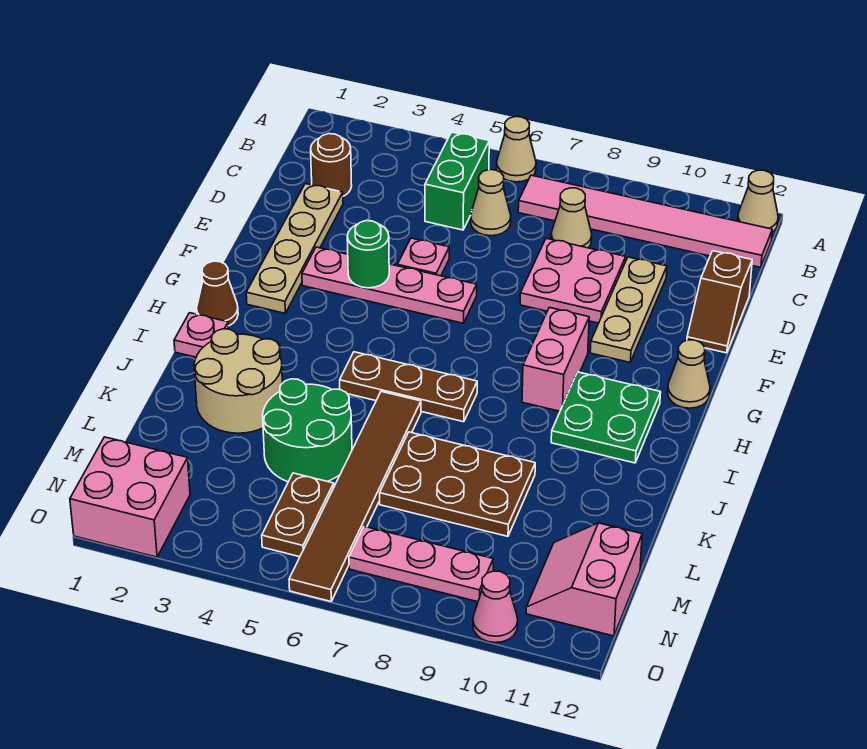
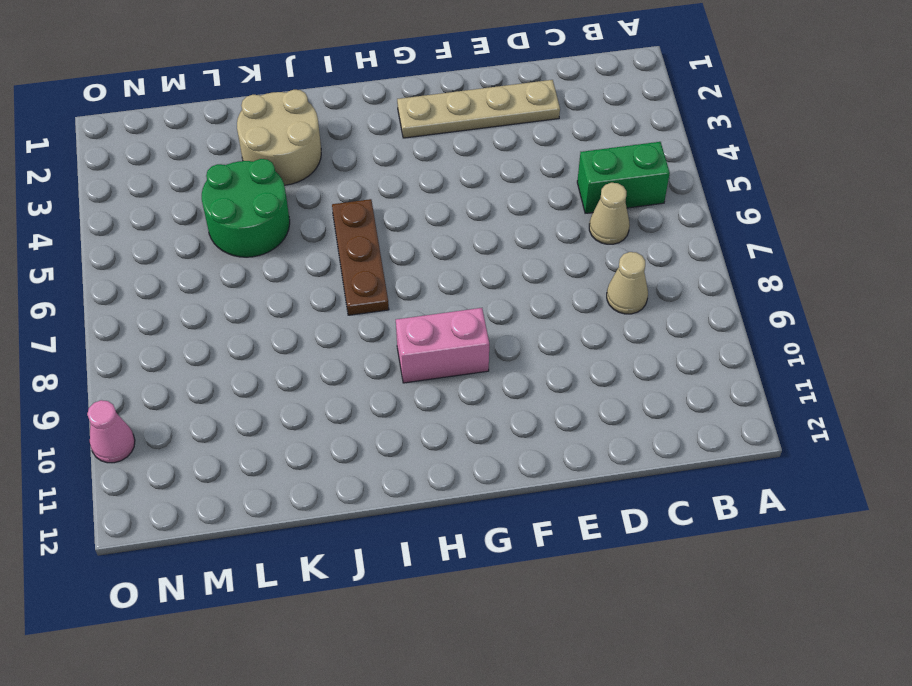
none -> tan cone A6 level 1
none -> tan cone A12 level 1
none -> pink tile B7:B12 level 1

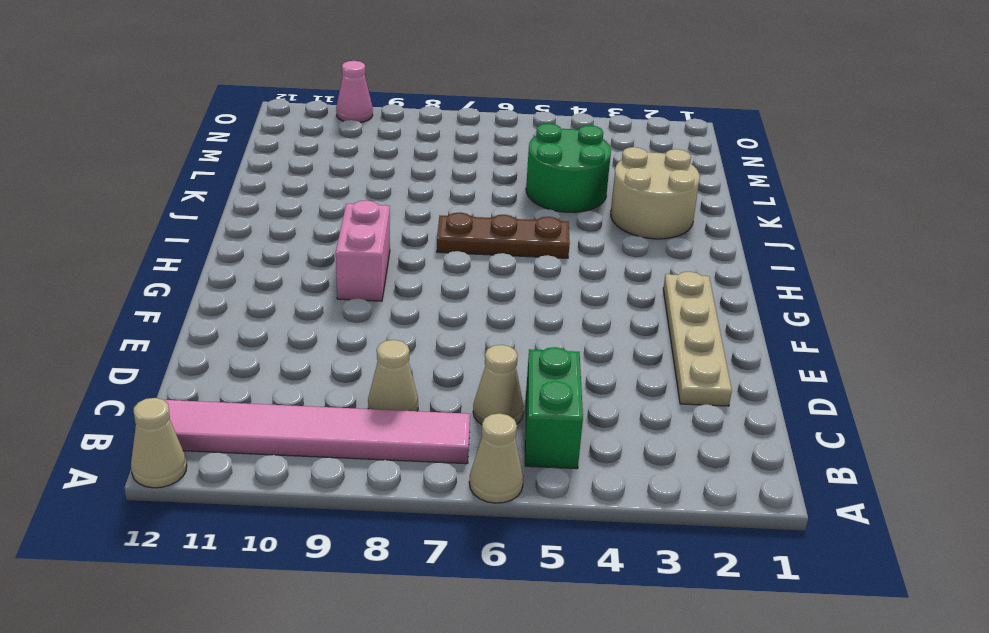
none -> brown round brick C2 level 1
none -> pink plate D8:E9 level 1
none -> tan plate D10:F10 level 1

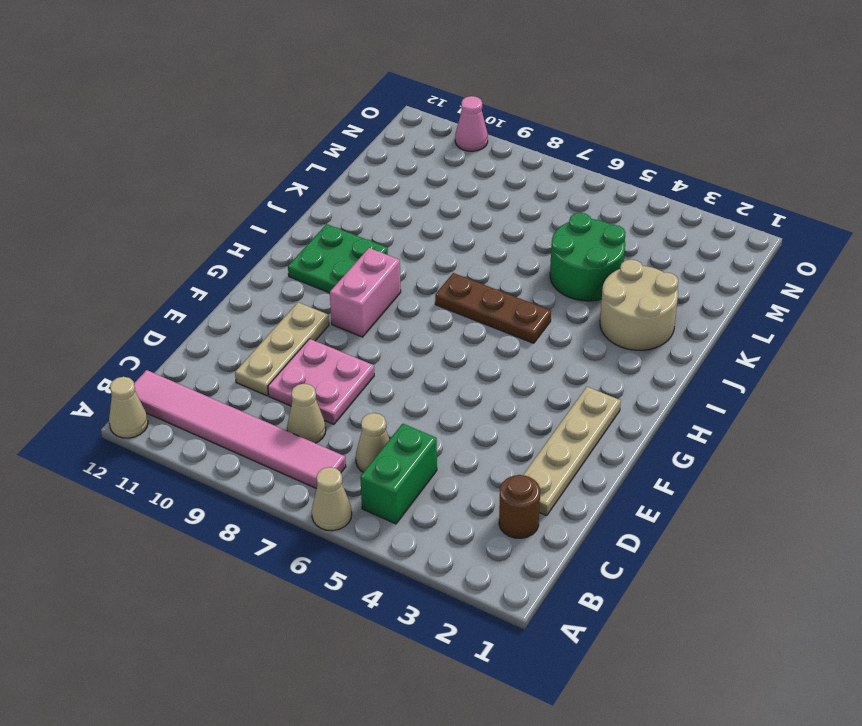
none -> brown slope D12:E12 level 1 top D
none -> pink plate E5 level 1
none -> pink plate F3:F6 level 1

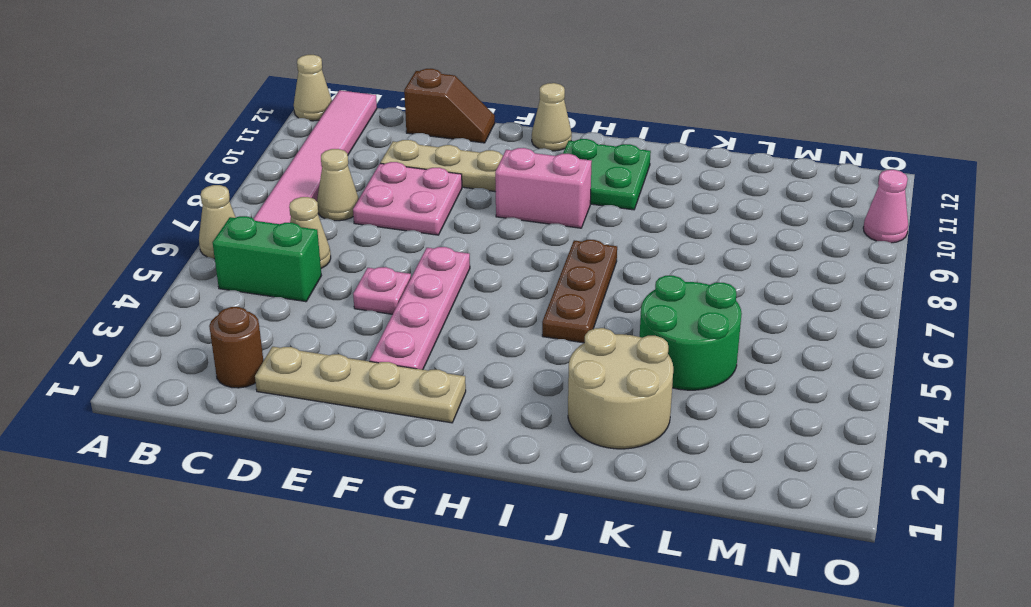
none -> brown cone H1 level 1
none -> pink plate I1 level 1
none -> brown tile J6:O6 level 1

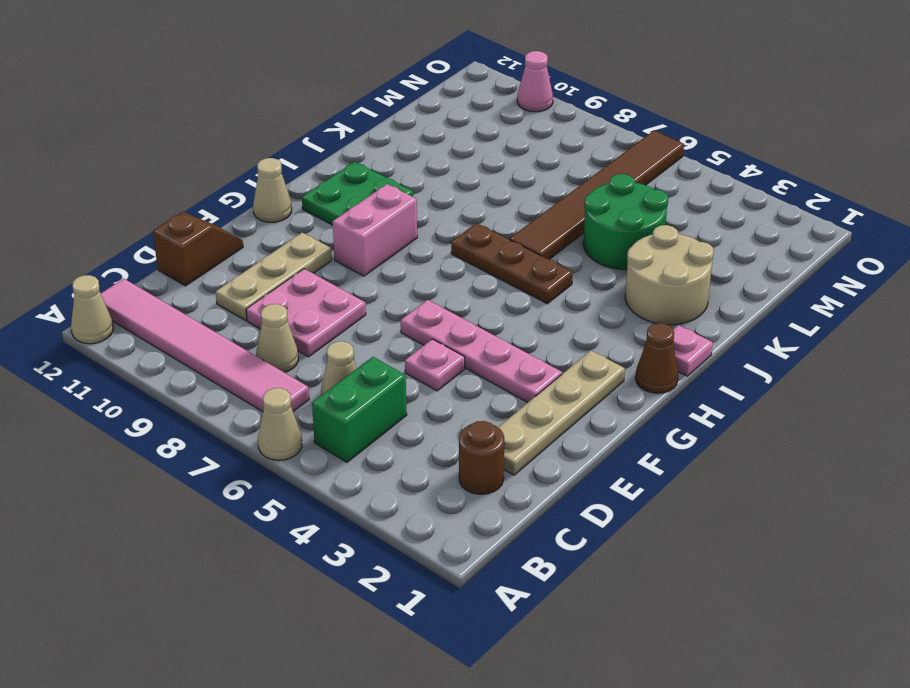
none -> brown plate K7:L9 level 1
none -> brown plate M5:N5 level 1
none -> pink slope M11:N12 level 1 top 12

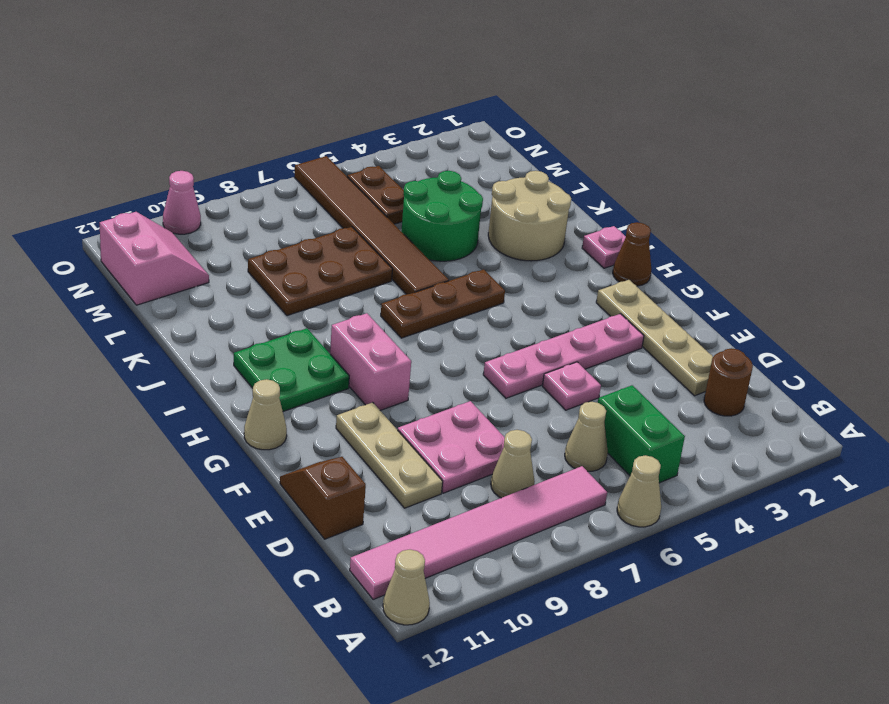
none -> pink brick N1:O2 level 1
none -> pink plate N7:N9 level 1
none -> green round brick F4 level 2

